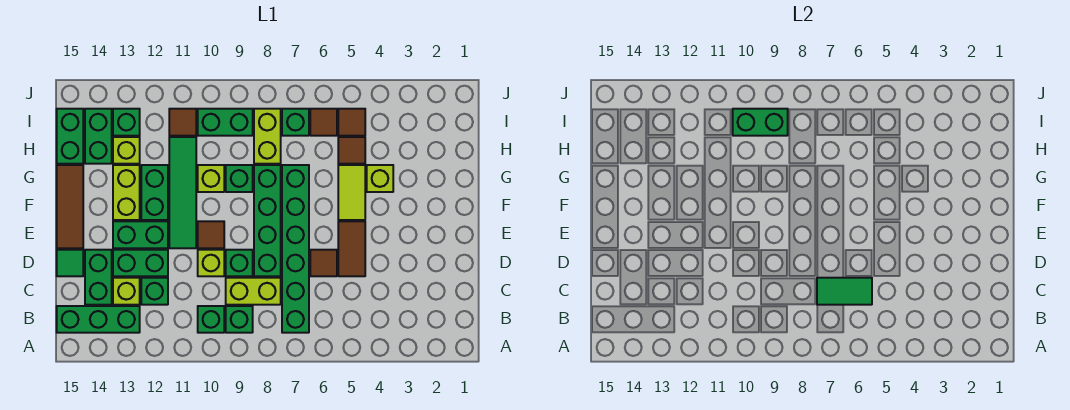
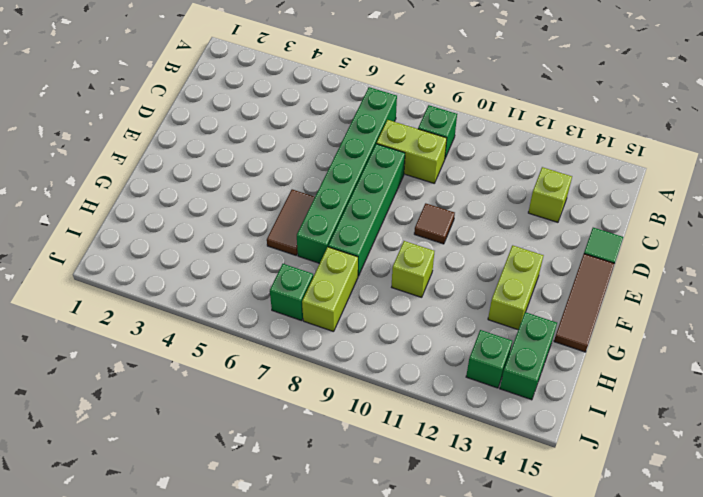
brown tile F6:G6 level 1 -> brown tile D5:E5 level 1
none -> green brick B10 level 1
none -> green brick B13:B15 level 1
none -> green brick C12 level 1
none -> green brick C14:D14 level 1

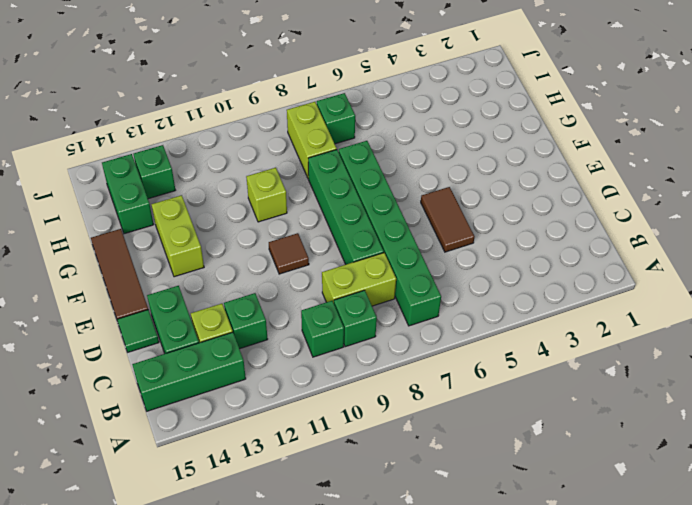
none -> brown tile D6 level 1
none -> green brick D9 level 1
none -> lime brick D10 level 1
none -> green brick D12:D13 level 1

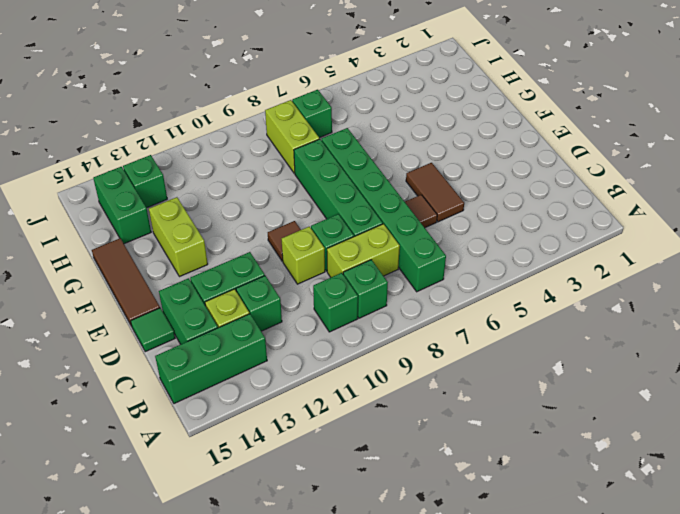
none -> green tile E11:H11 level 1
none -> green brick E12:E13 level 1
none -> lime tile F5:G5 level 1
none -> green brick F12:G12 level 1

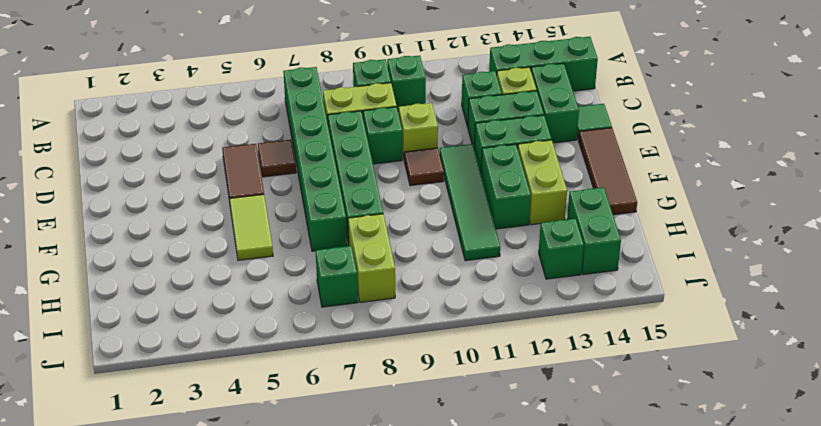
none -> lime brick G4 level 1
none -> green brick G9 level 1
none -> lime brick G10 level 1
none -> brown tile H5 level 1

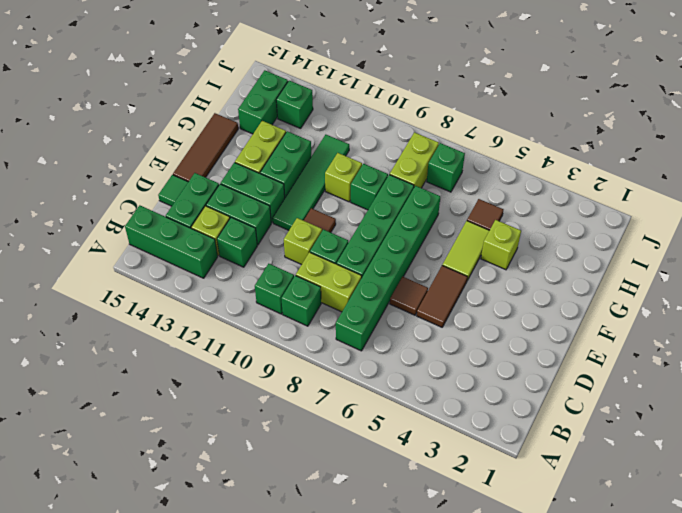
none -> lime brick H13 level 1
none -> green brick H15:I15 level 1
none -> brown tile I5 level 1
none -> brown tile I6 level 1

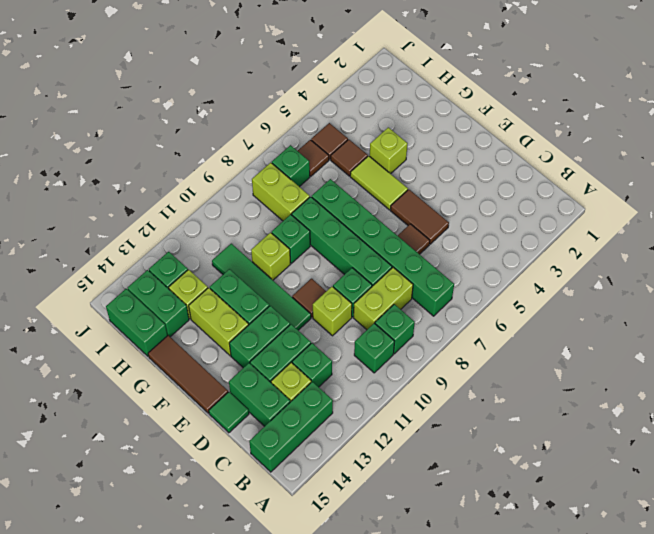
none -> green brick I9:I10 level 1
none -> brown tile I11 level 1
none -> green tile C6:C7 level 2
none -> green brick I9:I10 level 2

